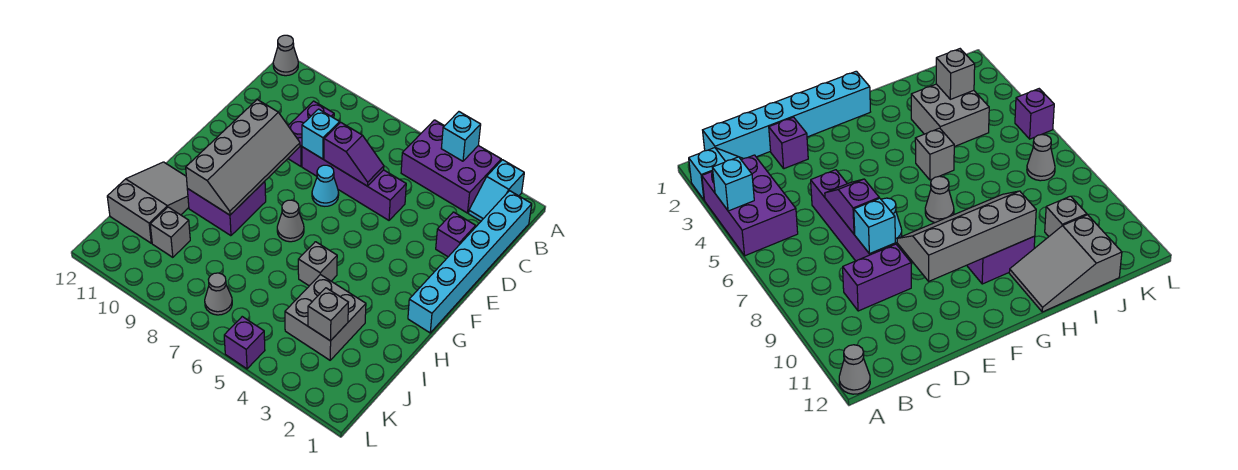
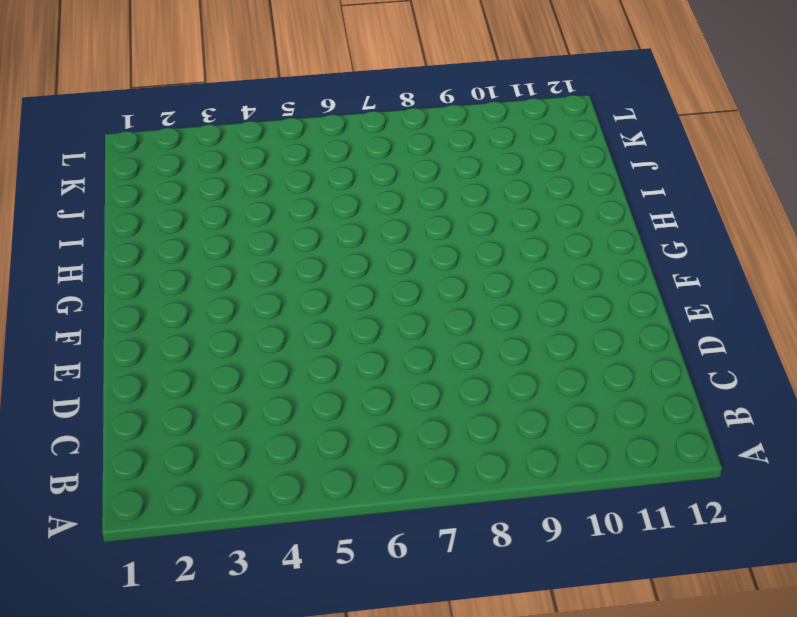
none -> cyan slope A2:B2 level 1 top A
none -> purple brick A3:B5 level 1
none -> grey cone A12 level 1

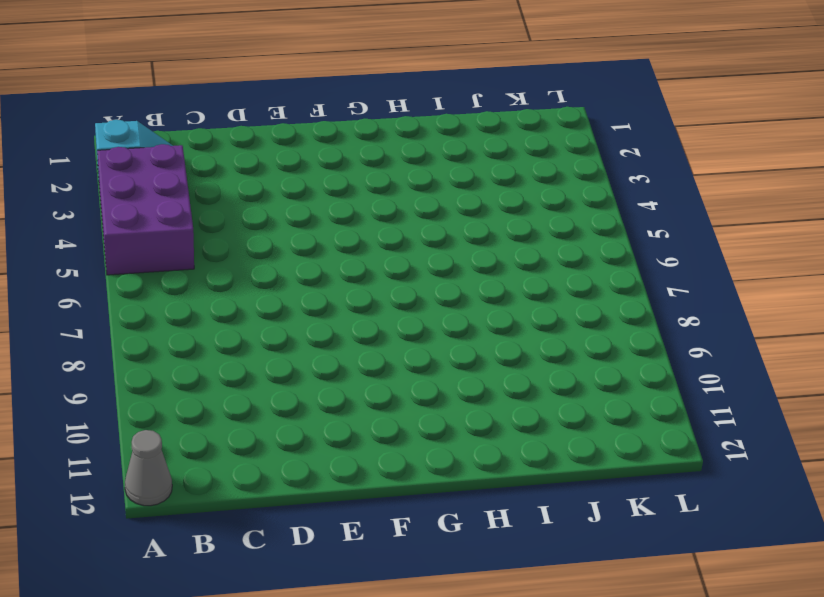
none -> cyan brick B1:G1 level 1
none -> purple brick C9:D9 level 1
none -> purple brick D2 level 1

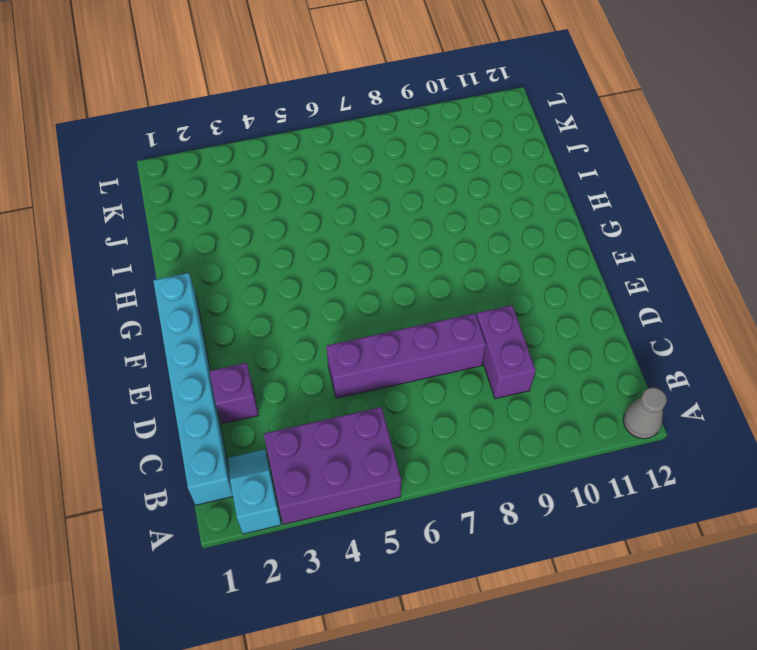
none -> cyan cone E7 level 1
none -> grey cone G7 level 1
none -> purple brick G9:H10 level 1

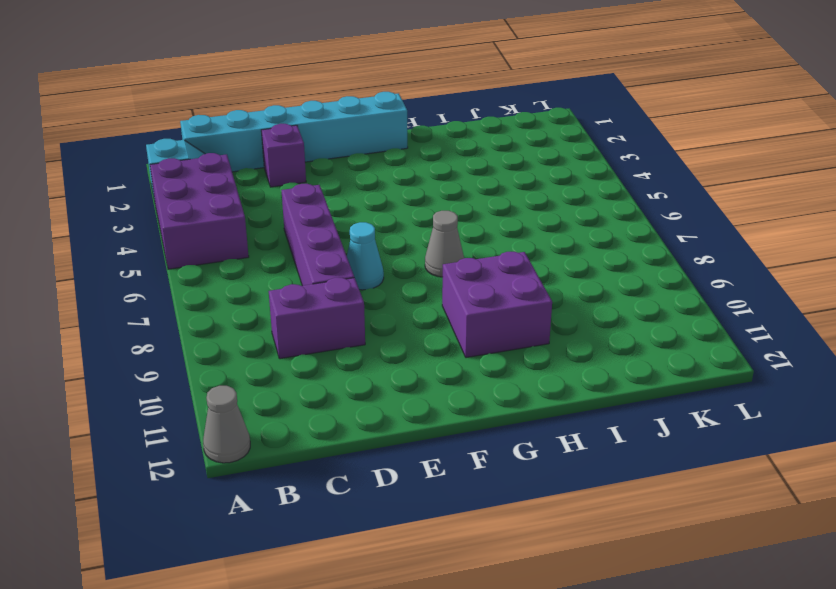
none -> grey brick H5 level 1
none -> grey slope H11:J12 level 1 top J
none -> grey brick I3:J4 level 1

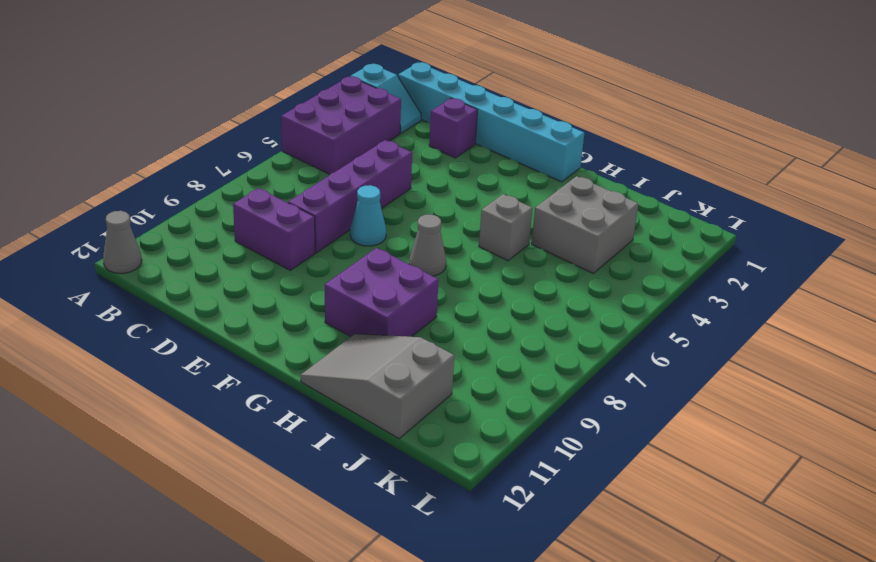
none -> grey brick J10 level 1
none -> grey cone K7 level 1
none -> purple brick L5 level 1

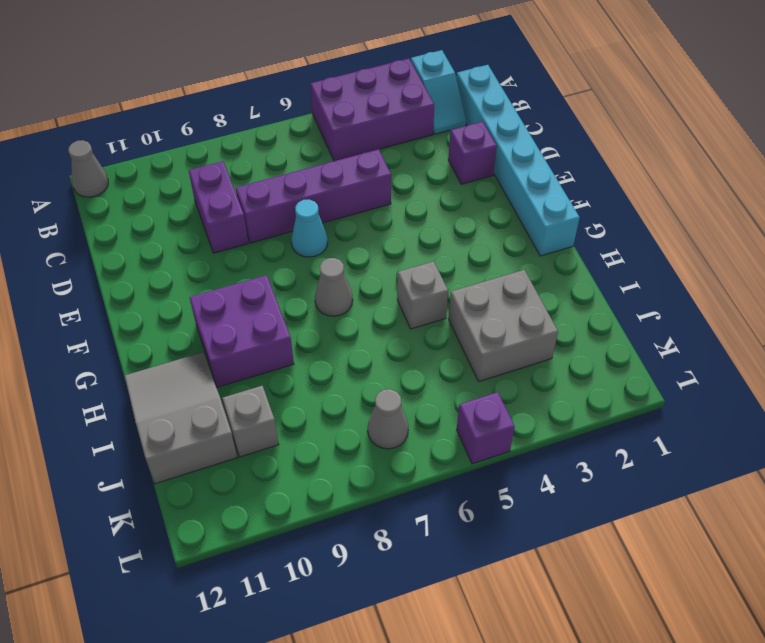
none -> cyan brick A4 level 2
none -> purple slope D6:D7 level 2 top 7
none -> cyan brick D8 level 2

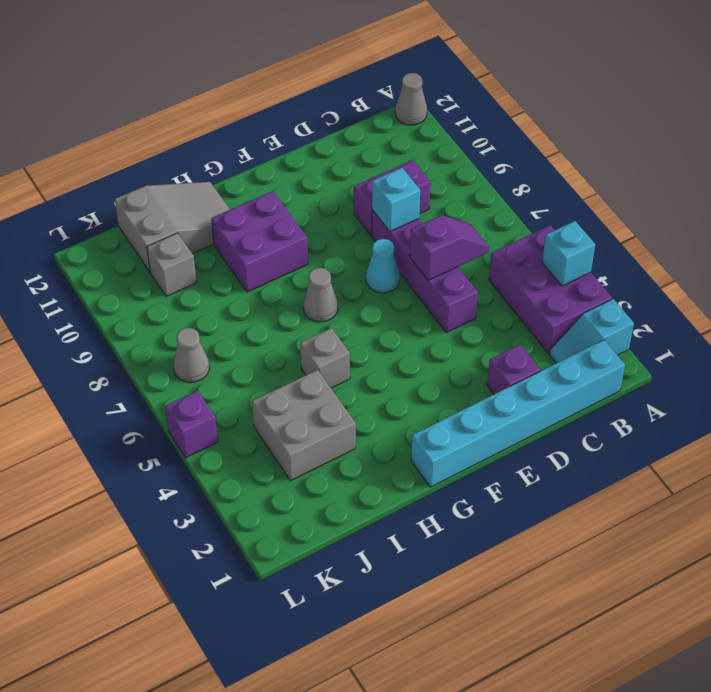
purple slope C6:D6 level 2 top D -> purple slope D6:D7 level 2 top 7
none -> grey slope E9:H10 level 2 top 10
none -> grey brick J3 level 2

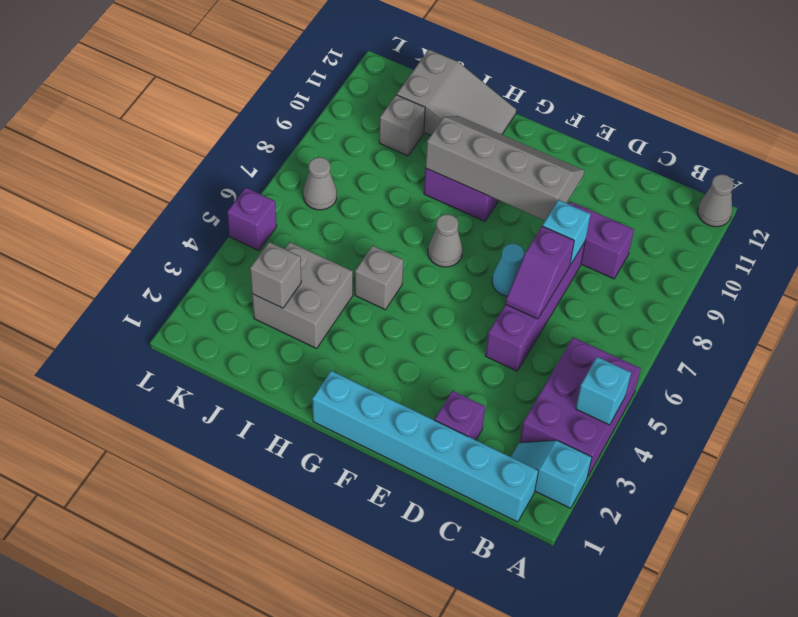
grey slope E9:H10 level 2 top 9 -> grey slope E9:H10 level 2 top 10

